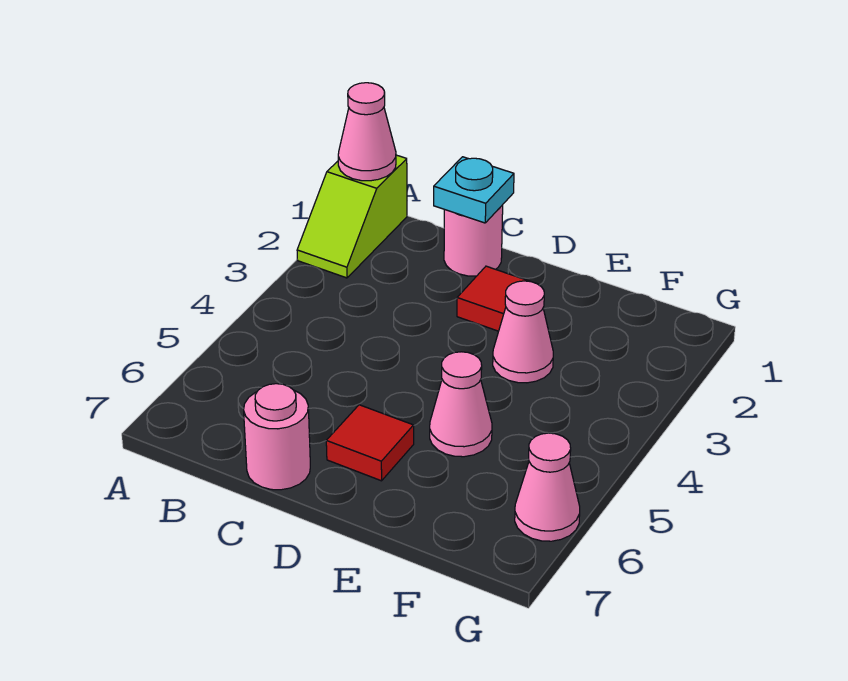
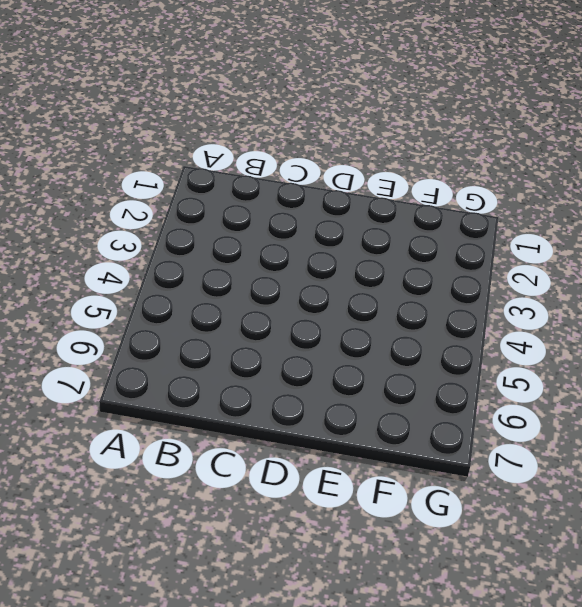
none -> lime slope A1:A2 level 1 top 1
none -> pink round brick C1 level 1

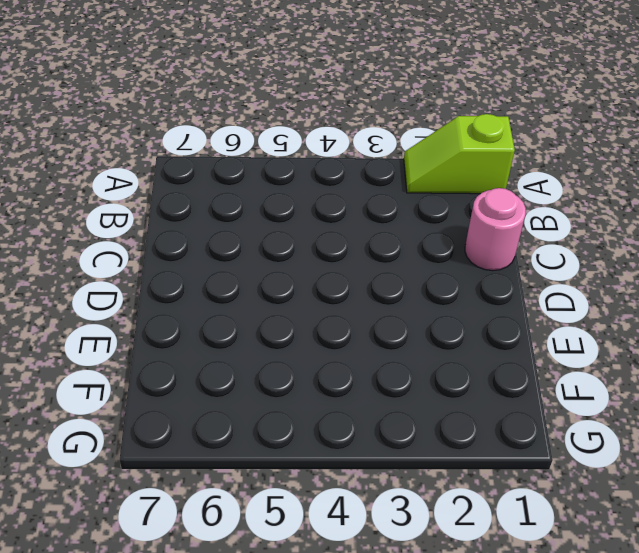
none -> pink round brick C7 level 1
none -> red tile D2 level 1

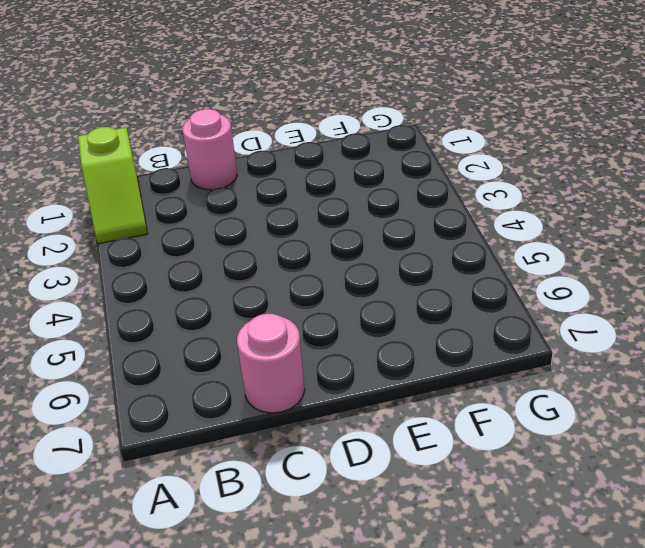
none -> red tile D2 level 1
none -> red tile D6 level 1

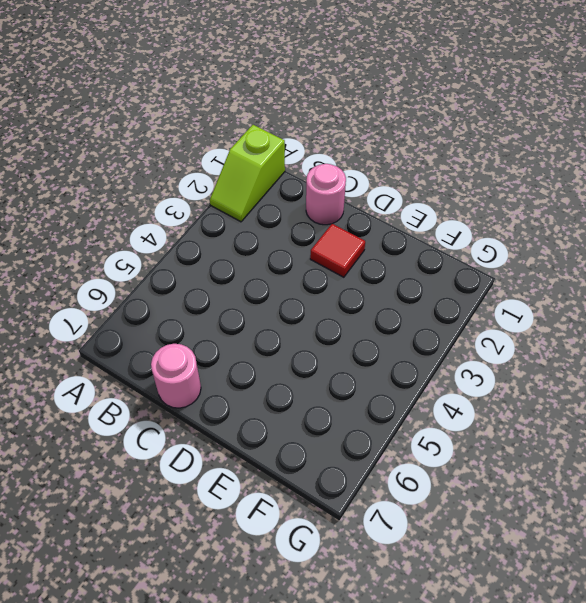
none -> red tile D6 level 1
none -> pink cone E3 level 1

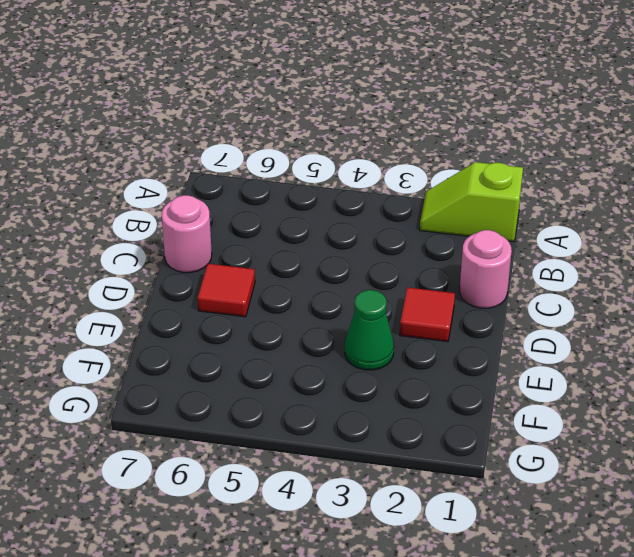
green cone E3 level 1 -> pink cone E3 level 1
none -> pink cone E5 level 1
none -> pink cone G6 level 1

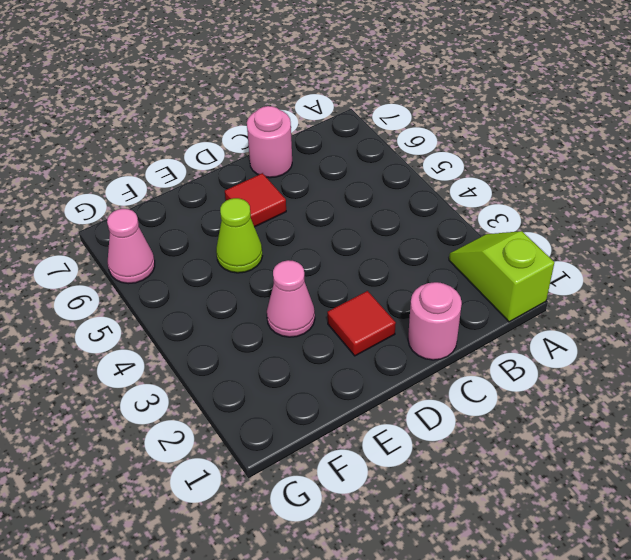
lime cone E5 level 1 -> pink cone E5 level 1
none -> pink cone A1 level 2
none -> cyan plate C1 level 2

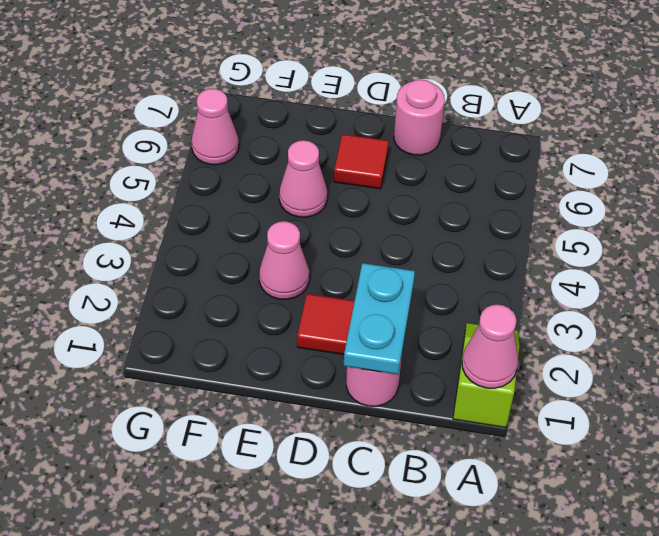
cyan plate C1:C2 level 2 -> cyan plate C1 level 2

